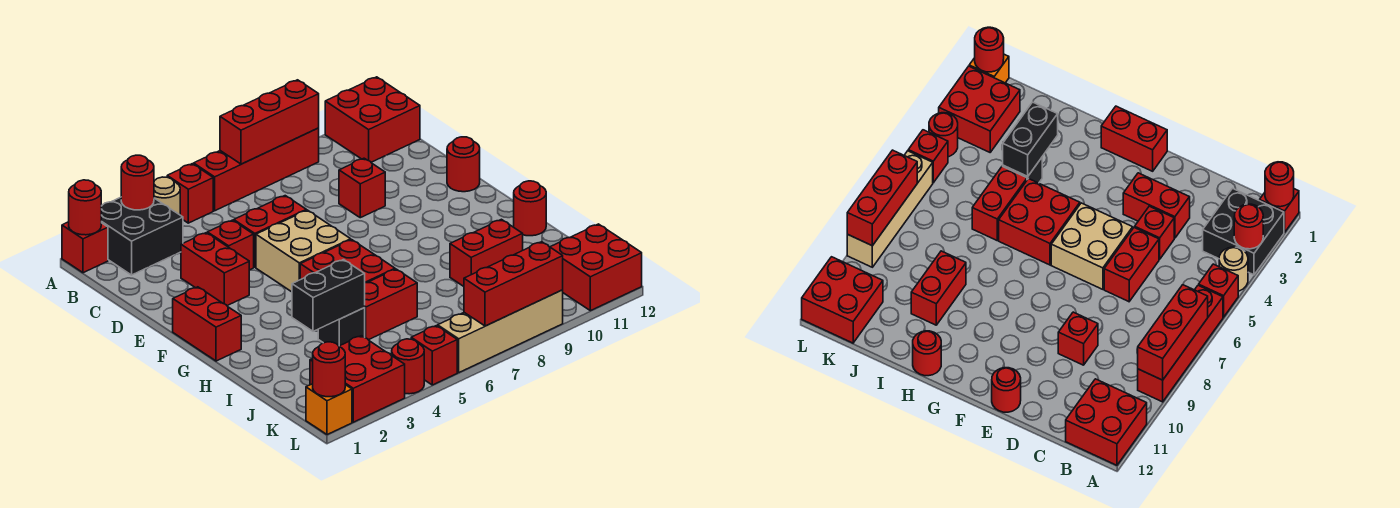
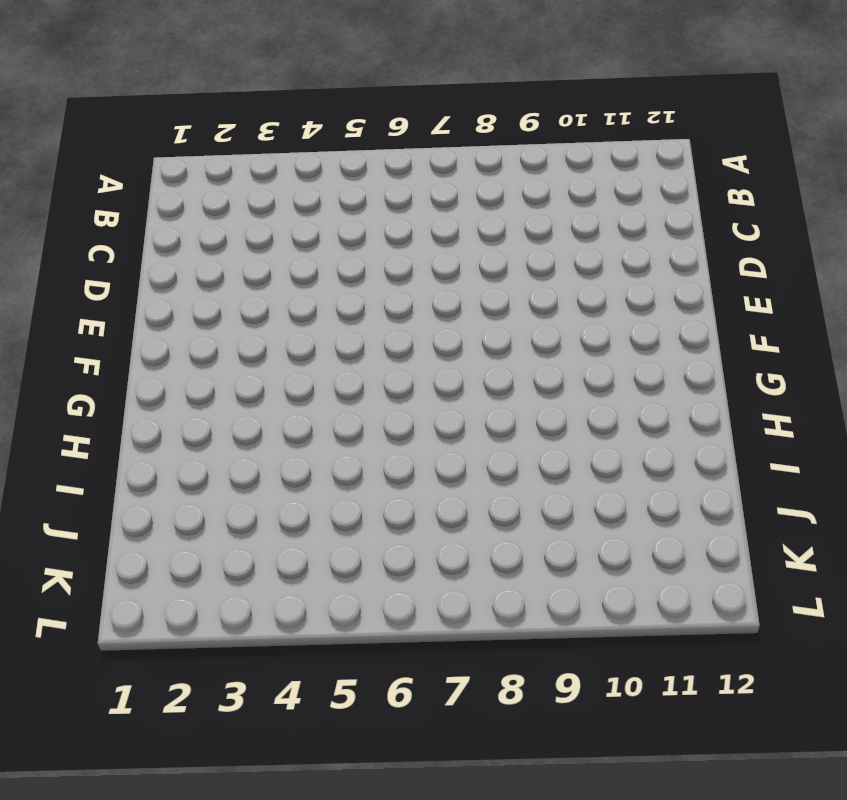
none -> red brick A1 level 1
none -> black brick A2:B3 level 1
none -> tan round brick A4 level 1
none -> red brick A5 level 1

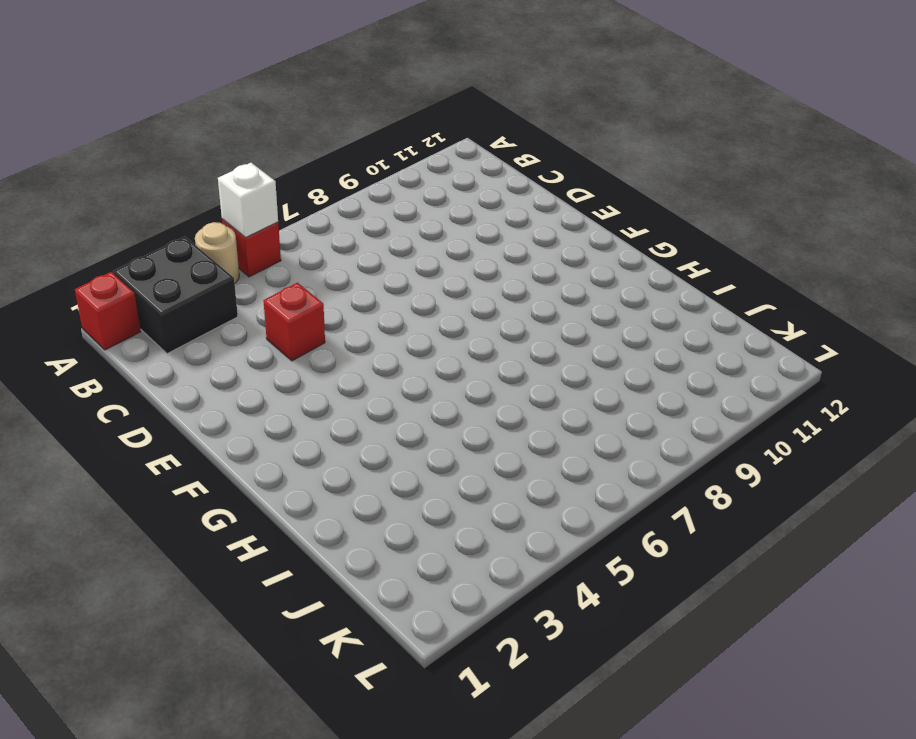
white brick A5 level 2 -> none
none -> red brick A6:A9 level 1
none -> red brick A11:B12 level 1
none -> red brick D3:E3 level 1
none -> red brick D5:D6 level 1

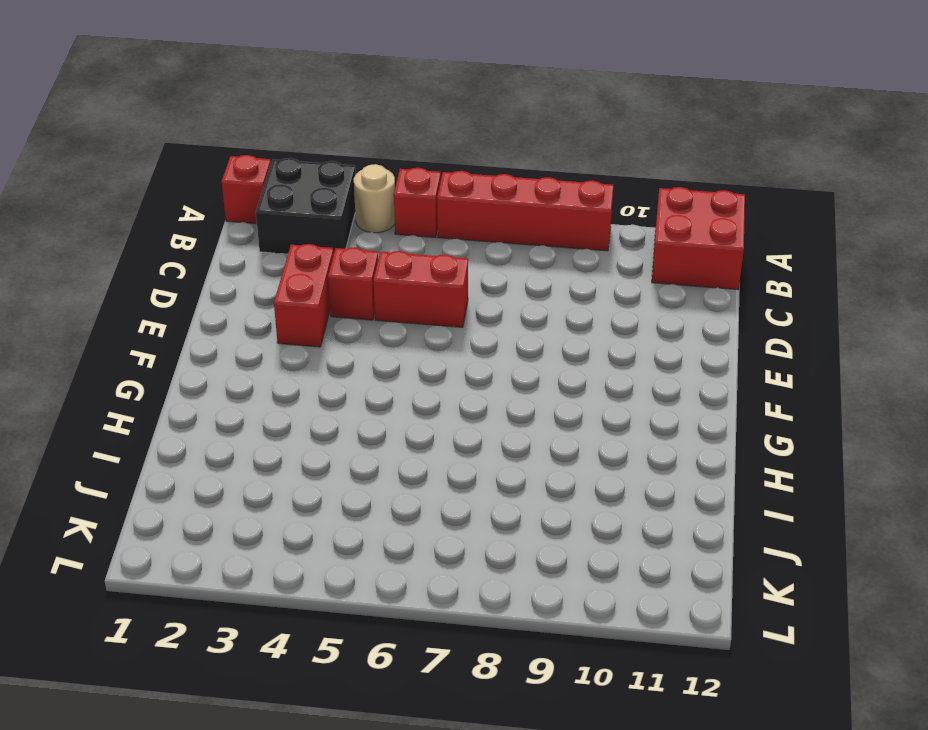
none -> red brick D9 level 1
none -> tan brick E5:F6 level 1
none -> red round brick E12 level 1
none -> red brick F1:G1 level 1

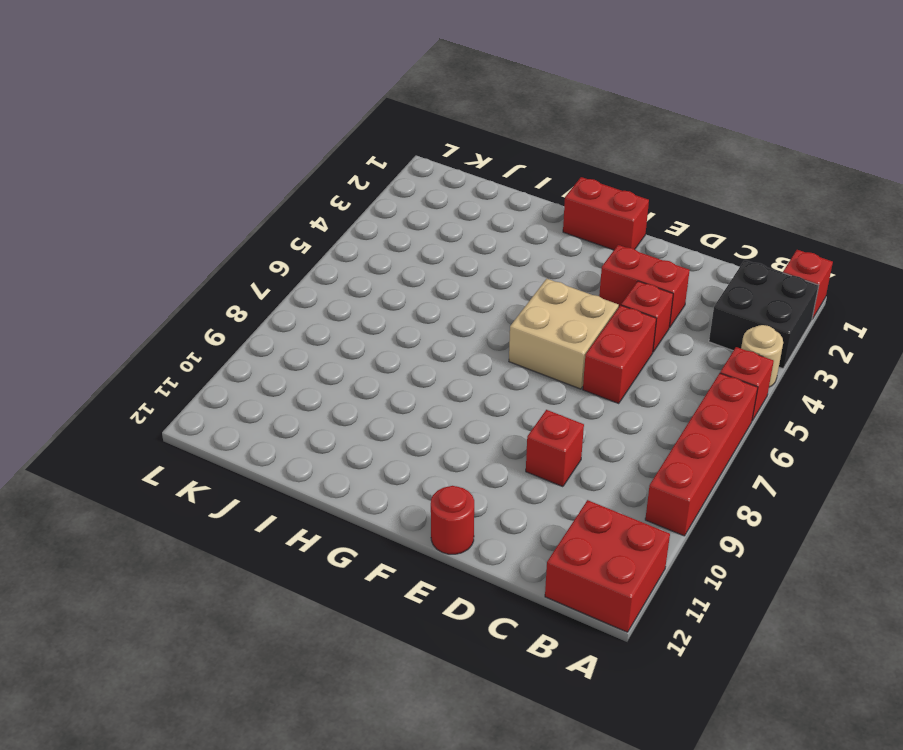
none -> red brick G5:H6 level 1
none -> red round brick H12 level 1
none -> black brick I4 level 1
none -> red brick I5:I6 level 1

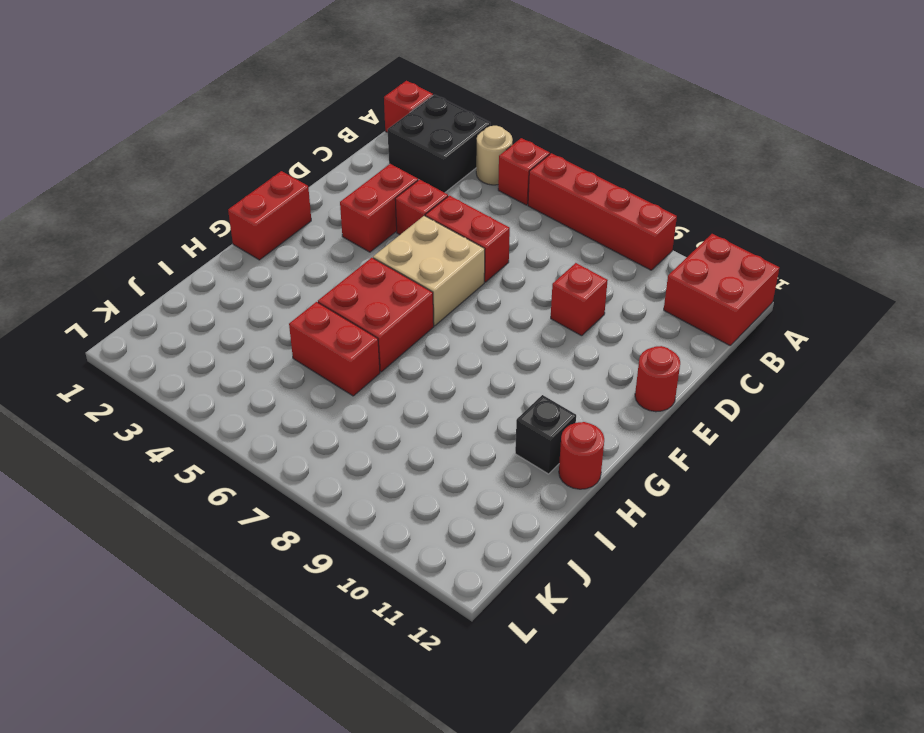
black brick H11 level 1 -> black brick I4 level 1
none -> red brick I9:I10 level 1
none -> red brick K2:L3 level 1
none -> red brick K11:L12 level 1
none -> orange brick L1 level 1

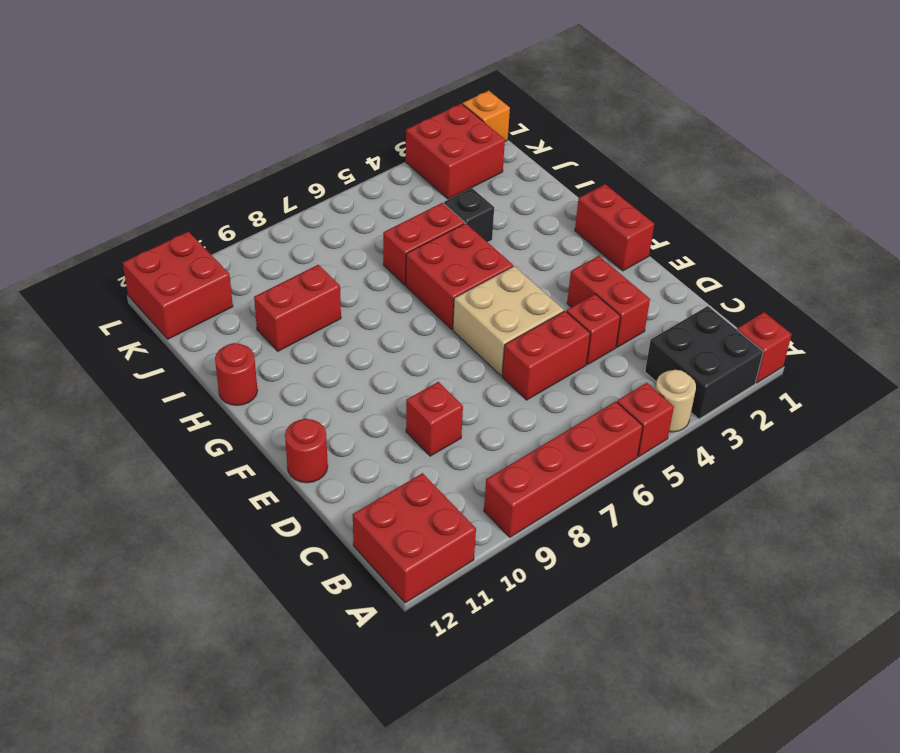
none -> red round brick L4 level 1
none -> red brick L5 level 1
none -> tan brick L6:L9 level 1
none -> red round brick A1 level 2

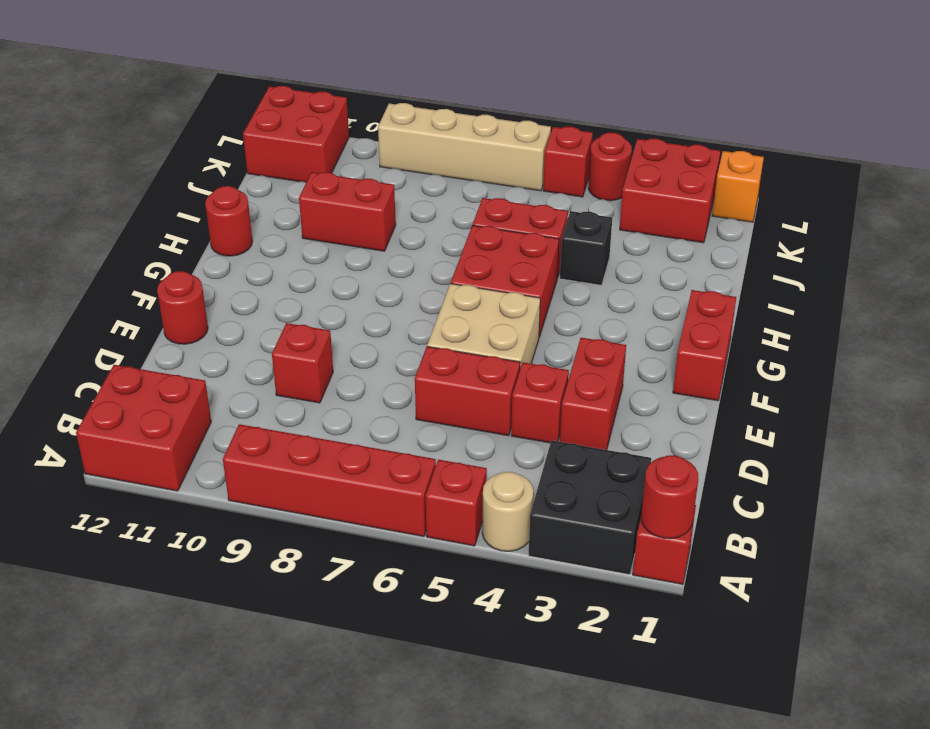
none -> red round brick A3 level 2
none -> red brick A7:A9 level 2
none -> black brick I3:I4 level 2
none -> red round brick L1 level 2

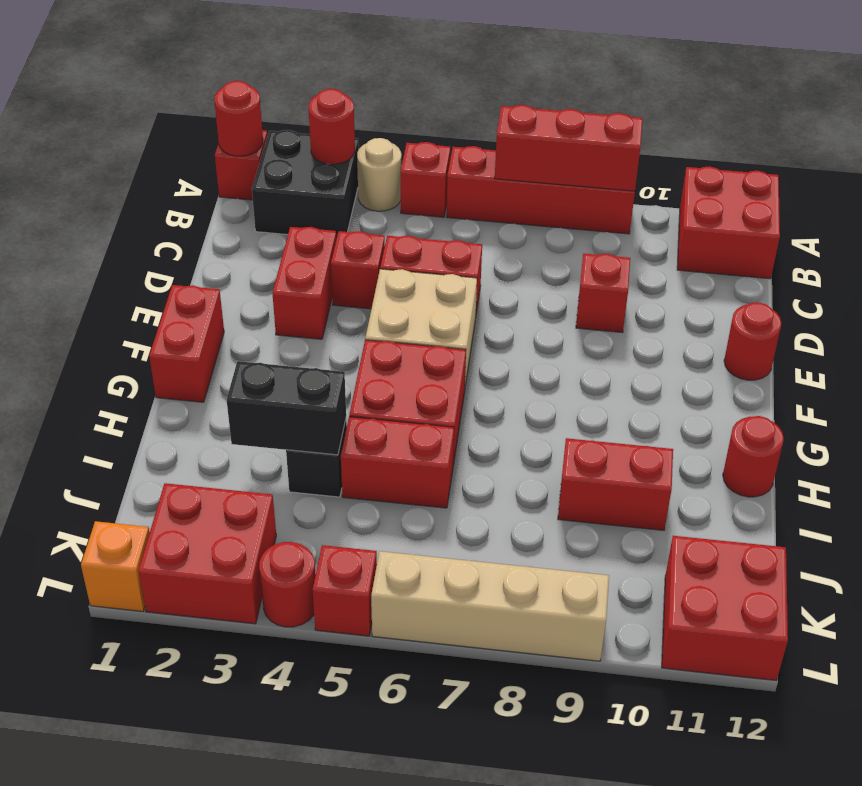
none -> red round brick L1 level 2
none -> red brick L7:L9 level 2

